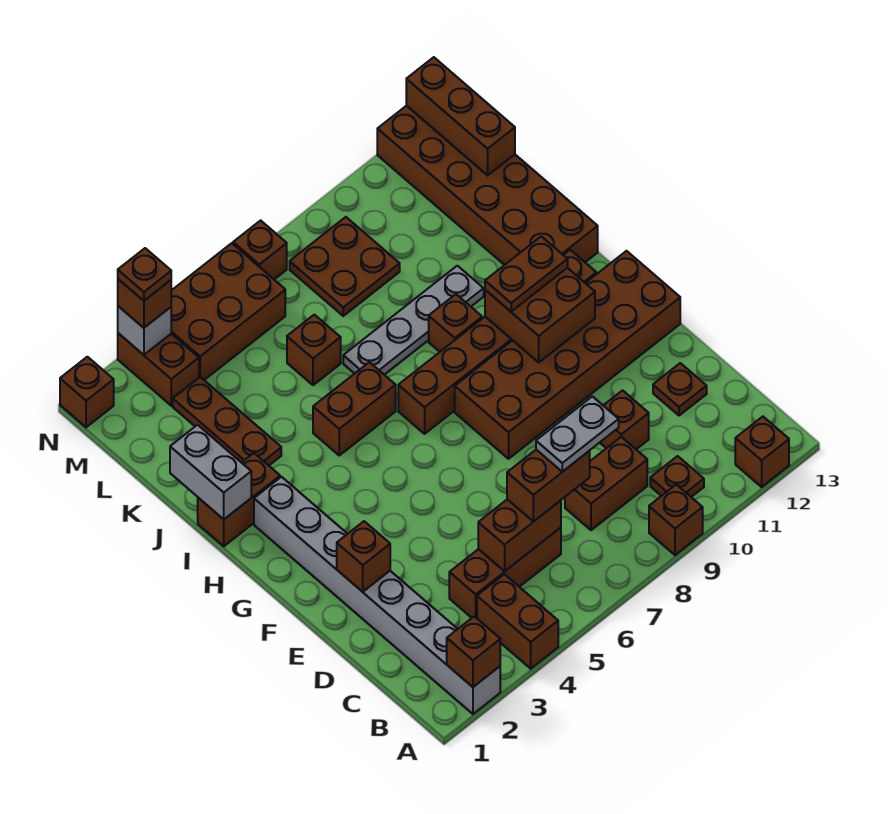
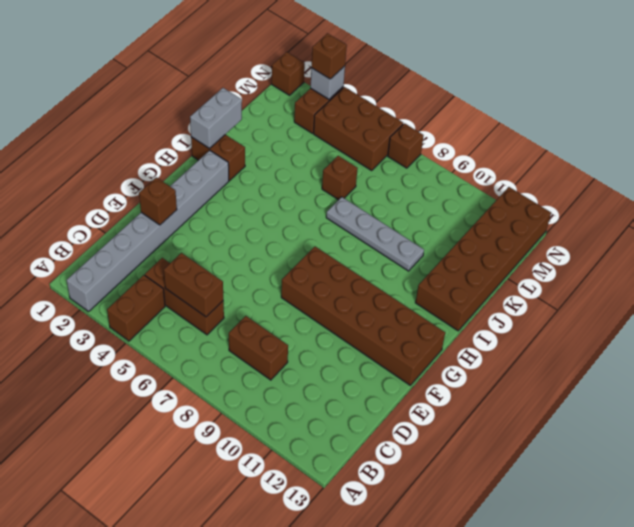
none -> brown brick A9 level 1
none -> brown brick A12 level 1
none -> brown plate B10 level 1
none -> brown brick D10 level 1

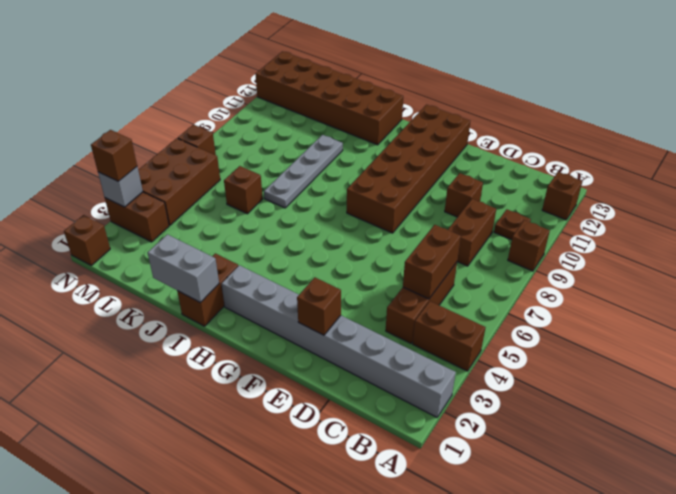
none -> brown plate D12 level 1
none -> brown brick H7:H12 level 1
none -> brown brick I5:I6 level 1
none -> brown brick I9 level 1

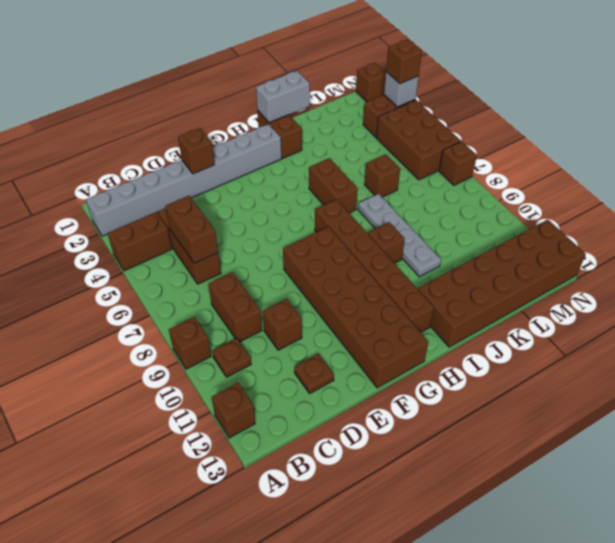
none -> brown plate J3:L3 level 1
none -> brown plate L8:M9 level 1
none -> brown brick A2 level 2
none -> brown brick G10:H11 level 2

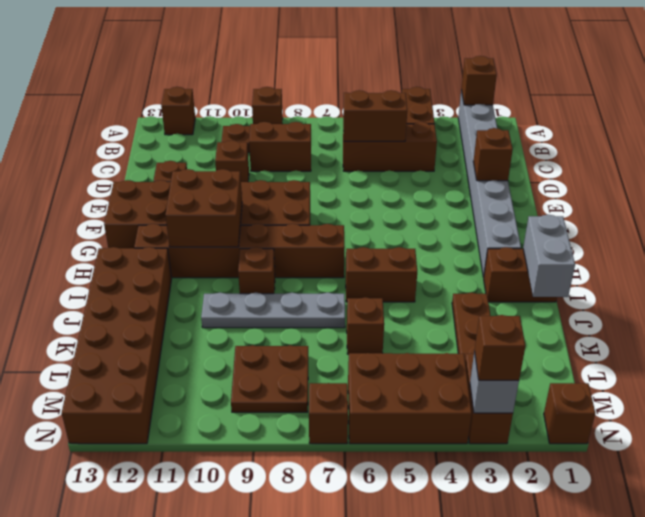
none -> brown brick L13:N13 level 2
none -> brown brick C6:C7 level 3
none -> brown plate H10:H11 level 3
none -> grey plate C7:C8 level 4

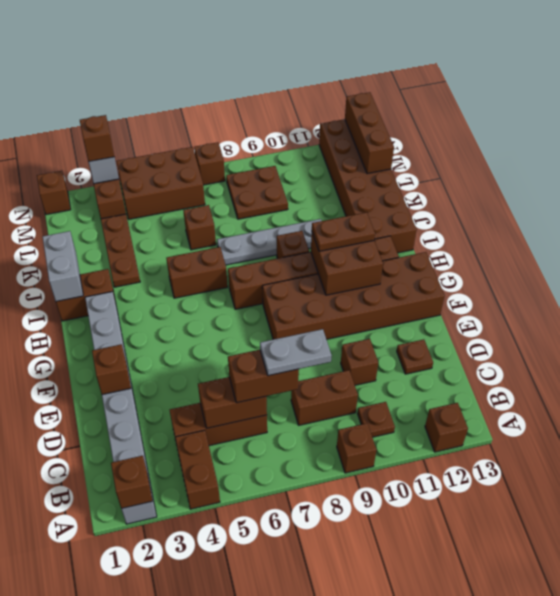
none -> brown plate N3 level 4

